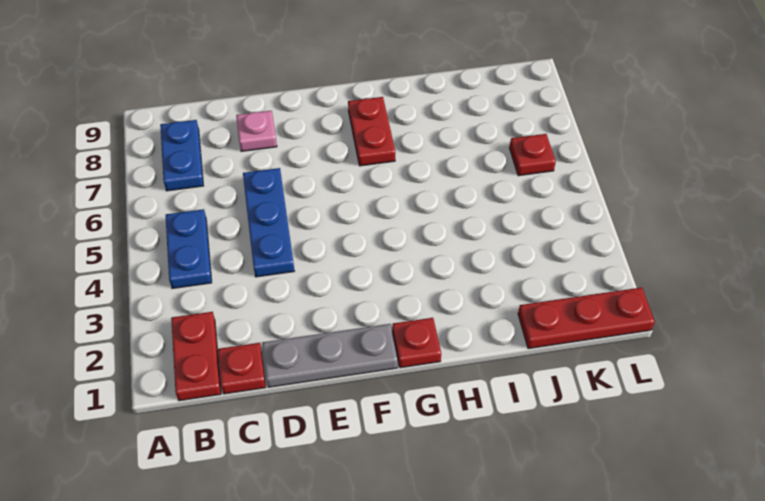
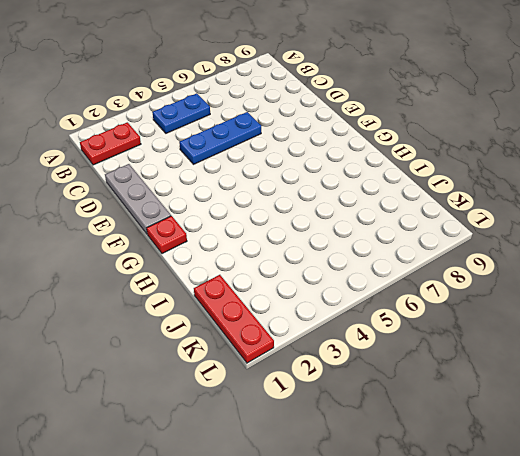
none -> blue plate B7:B8 level 1
none -> red plate C1 level 1

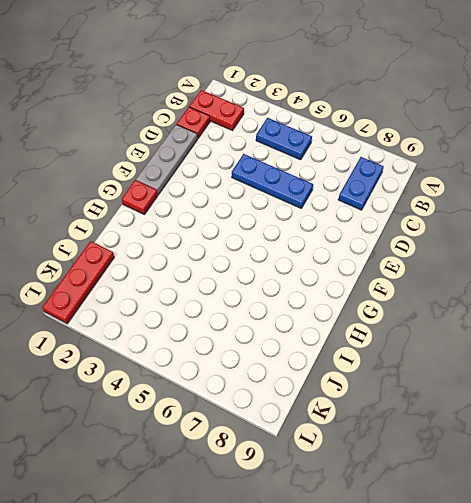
blue plate B8:C8 level 1 -> blue plate B7:B8 level 1
none -> pink plate D8 level 1
none -> red plate G7:G8 level 1

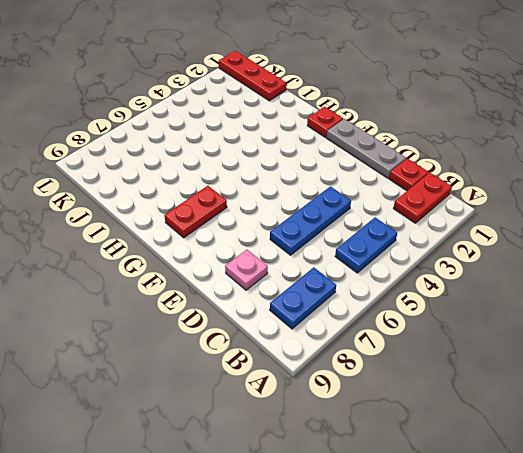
none -> red plate K6 level 1

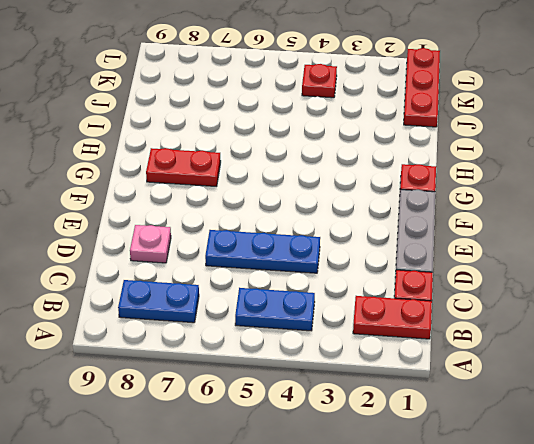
red plate K4 level 1 -> red plate K6 level 1

